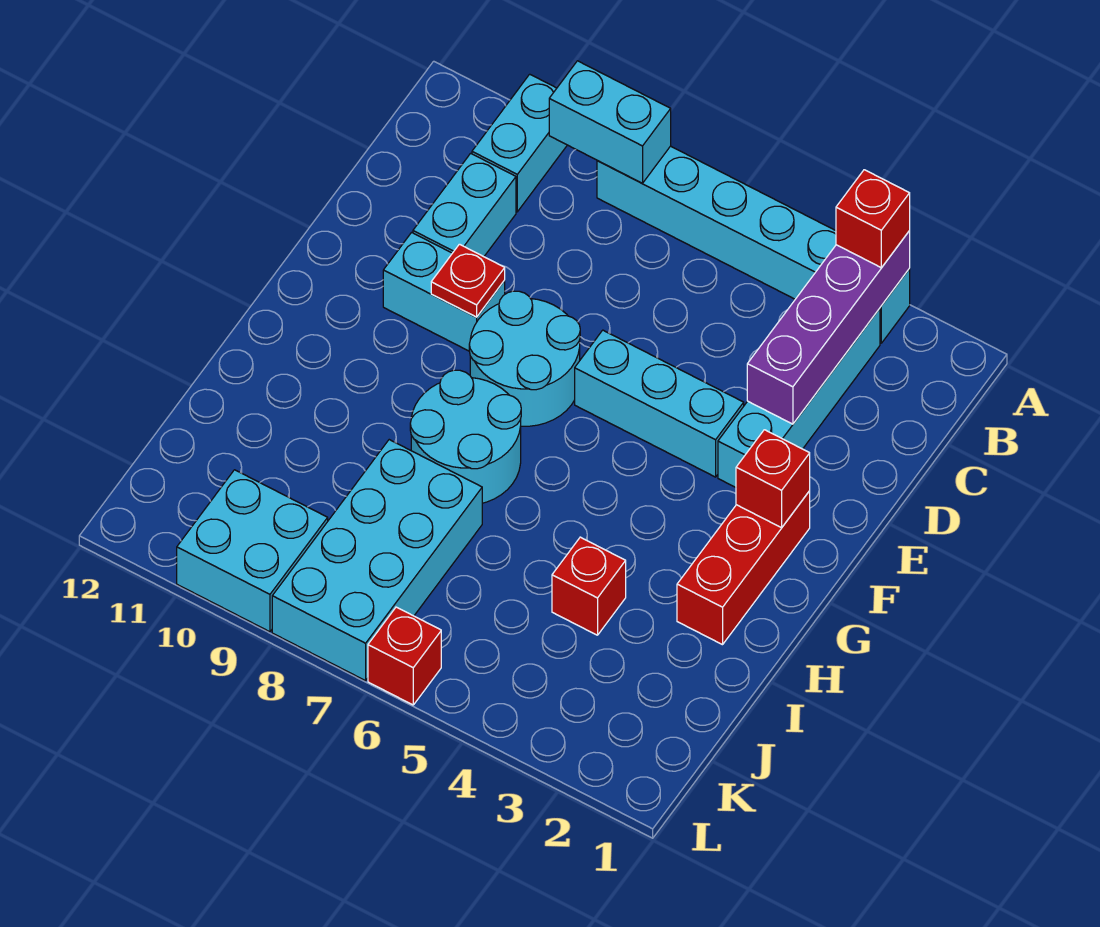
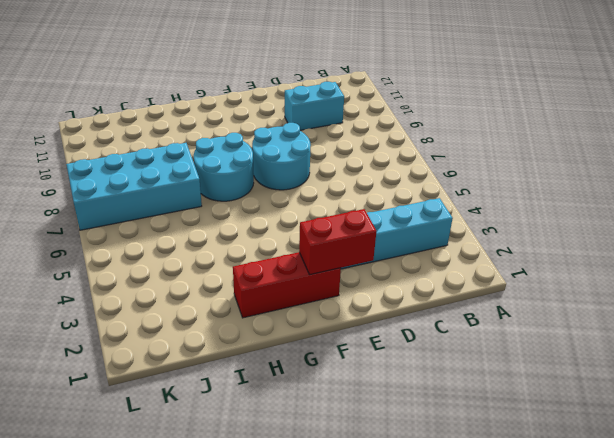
red brick E2:F2 level 2 -> red brick F2 level 2
none -> cyan brick A3:A8 level 1
none -> cyan brick A10:B10 level 1
none -> cyan brick E4:E6 level 1

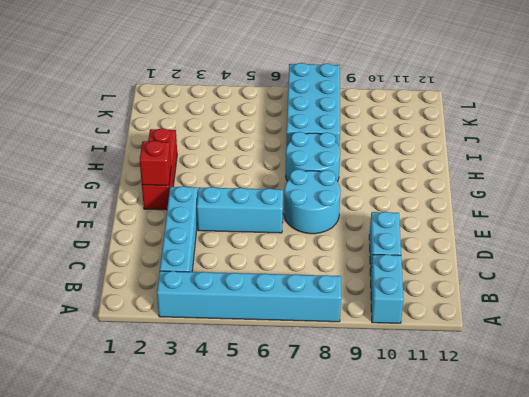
none -> cyan brick E9:E10 level 1
none -> red brick I4 level 1
none -> cyan brick K9:L10 level 1

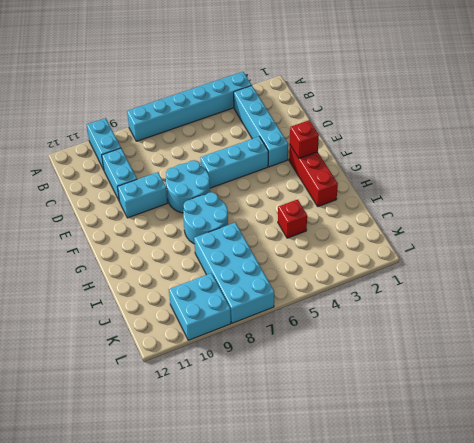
none -> red brick L6 level 1
none -> purple brick A3:D3 level 2
none -> cyan brick A8:A9 level 2

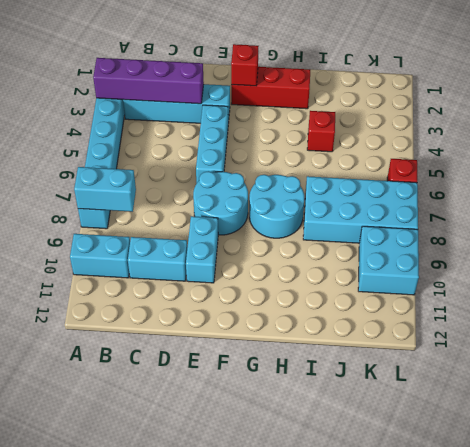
cyan brick A8:B8 level 2 -> cyan brick A8:A9 level 2
none -> red plate E9 level 2
none -> red brick A3 level 3

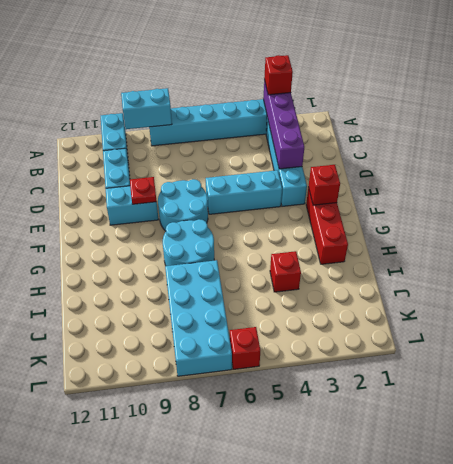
none -> cyan brick K9:L10 level 1

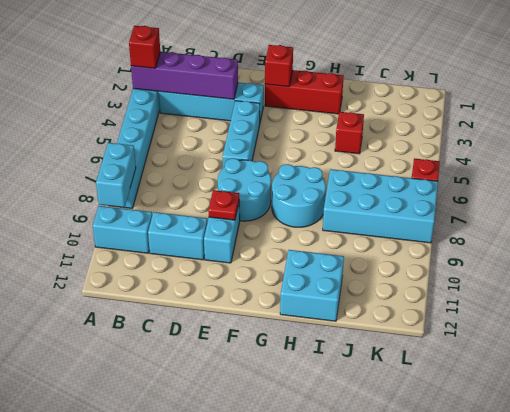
cyan brick H11:I12 level 1 -> cyan brick K9:L10 level 1

